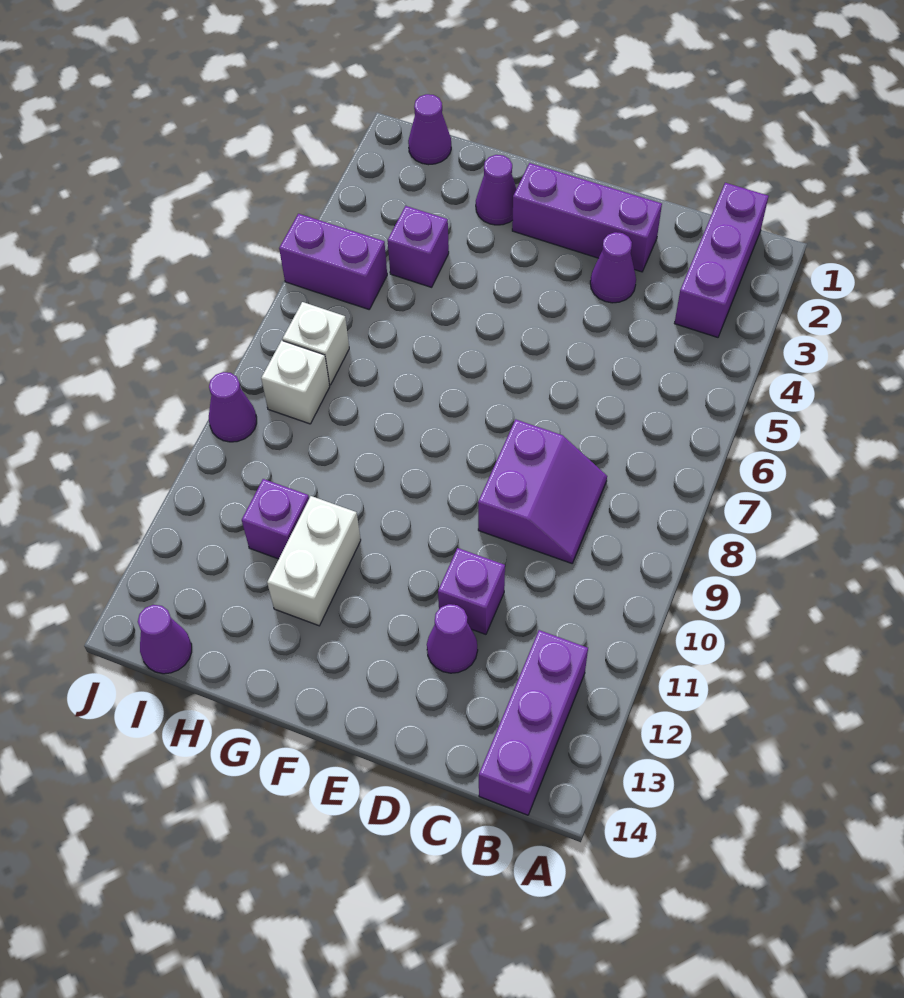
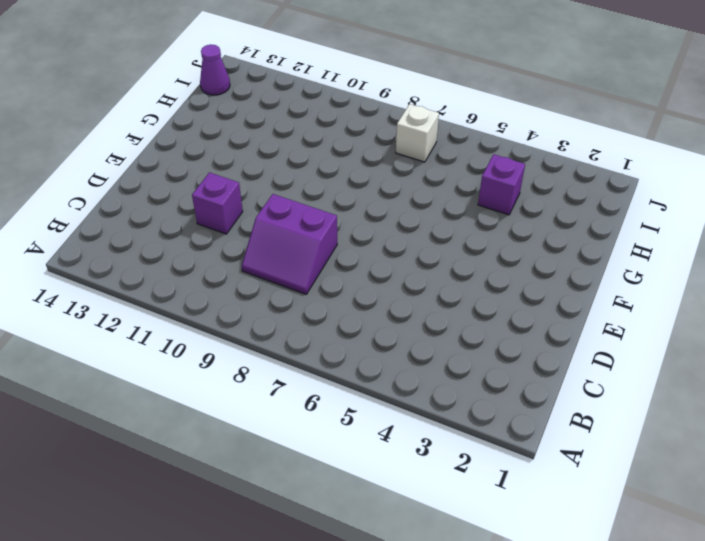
none -> purple brick B1:B3 level 1
none -> purple brick B12:B14 level 1
none -> purple brick D2:F2 level 1

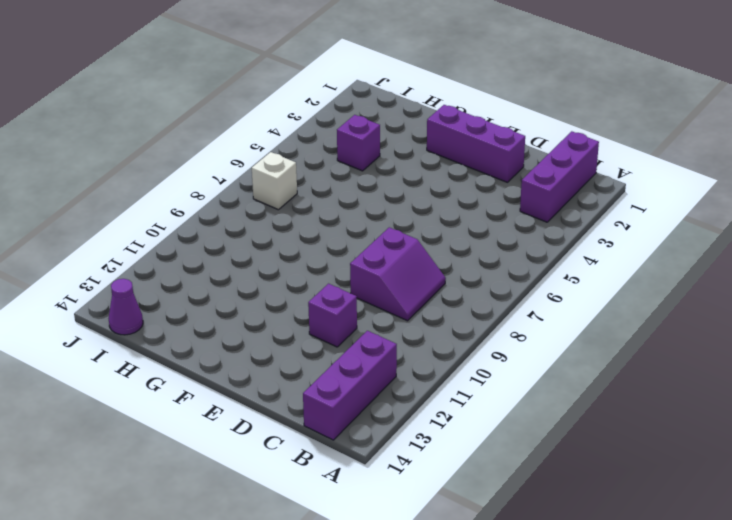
none -> purple cone D3 level 1
none -> purple cone D12 level 1
none -> purple cone G2 level 1

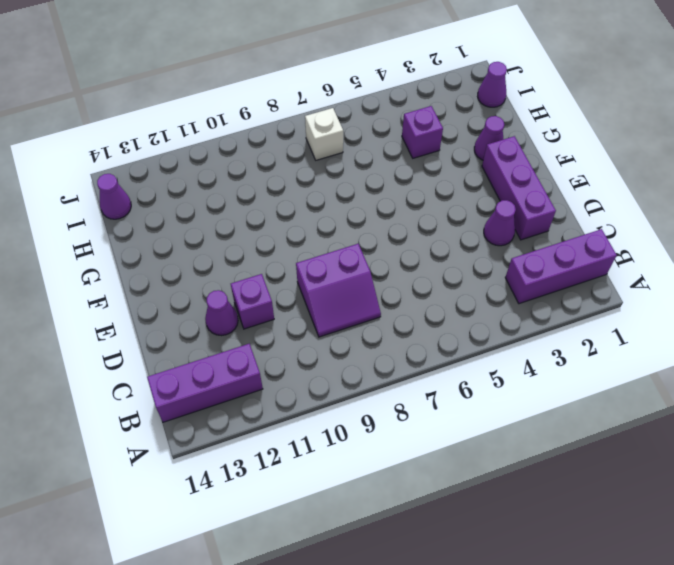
none -> white brick G11:G12 level 1
none -> purple brick H11 level 1
none -> purple brick I5:J5 level 1

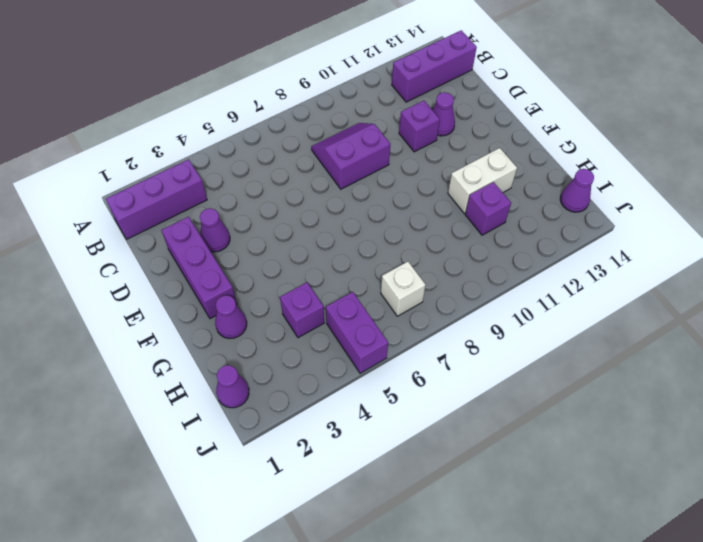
none -> white brick I8 level 1
none -> purple cone J9 level 1

